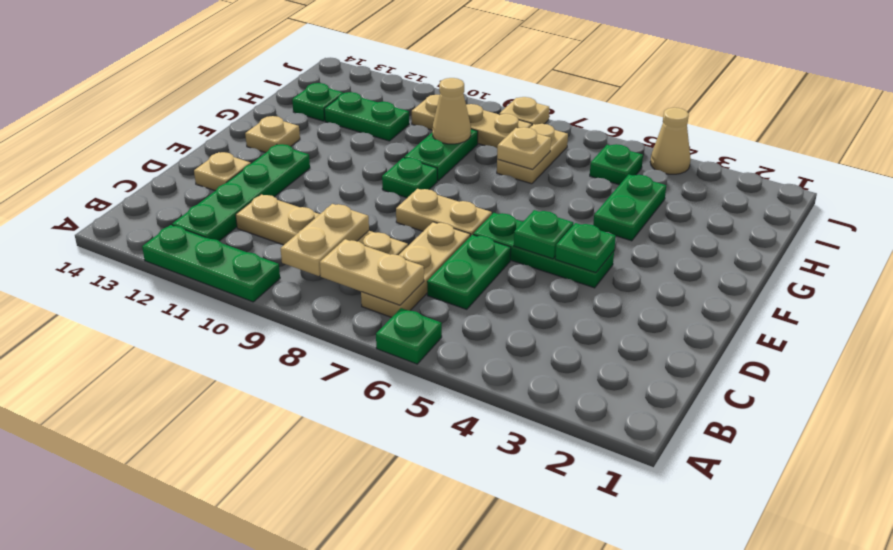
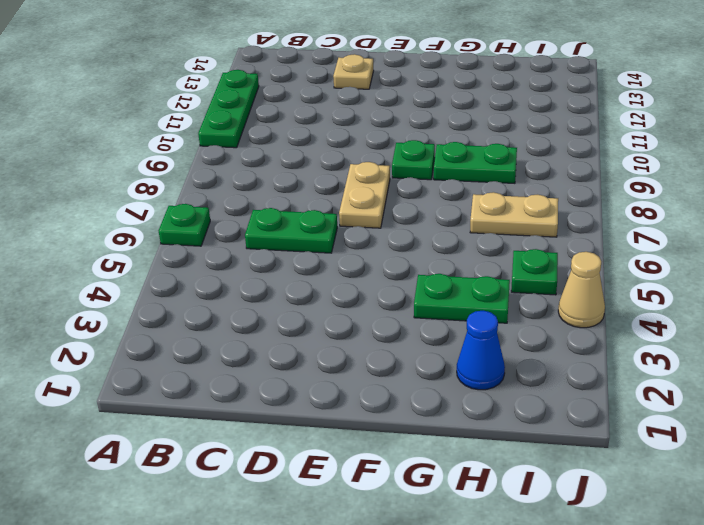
blue cone H2 level 1 -> none
none -> tan plate B7:D7 level 1
none -> green plate B12:E12 level 1
none -> tan plate C8:C11 level 1

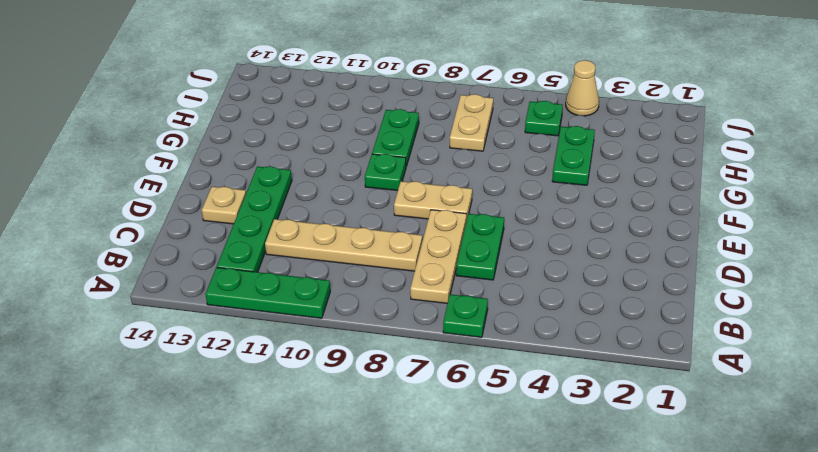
none -> green plate E4:E6 level 1
none -> tan plate F13 level 1
none -> green plate H11:H12 level 1

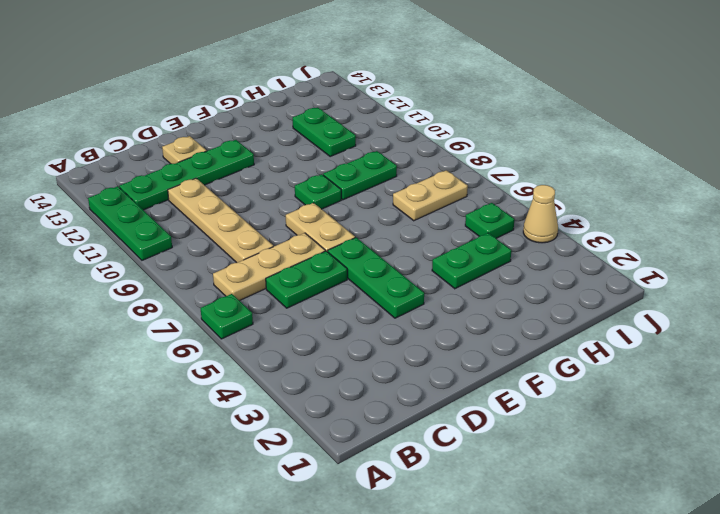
none -> tan plate F13 level 1
none -> green plate H13 level 1
none -> tan plate I8:I10 level 1

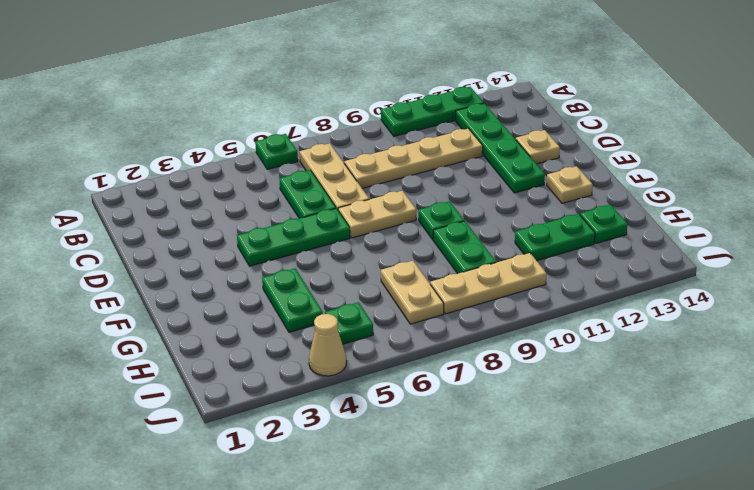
none -> tan plate J8 level 1
none -> tan plate B7:B8 level 2
none -> tan plate B9:C9 level 2

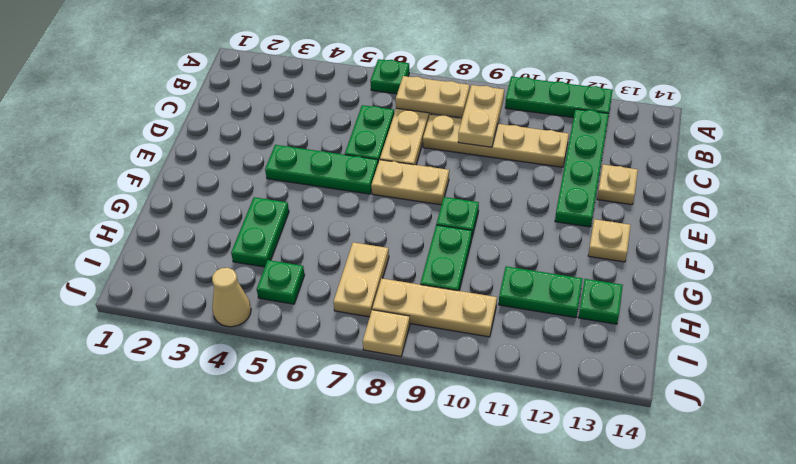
none -> green plate E4 level 2
none -> green plate E5 level 2
none -> tan plate H7 level 2

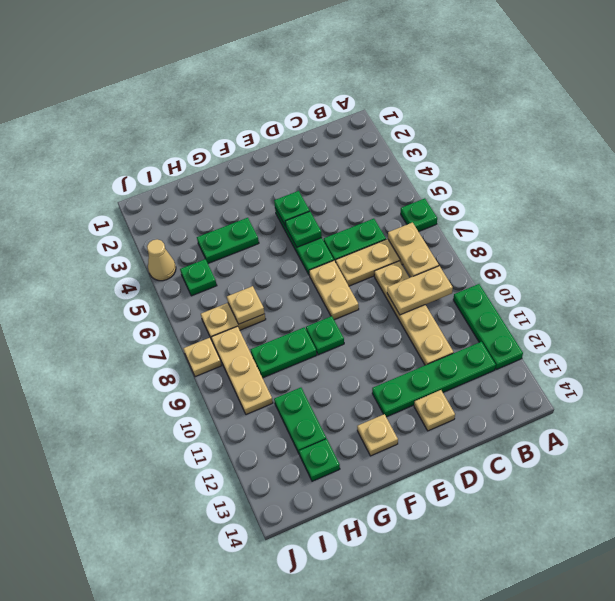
none -> tan cone H9 level 2

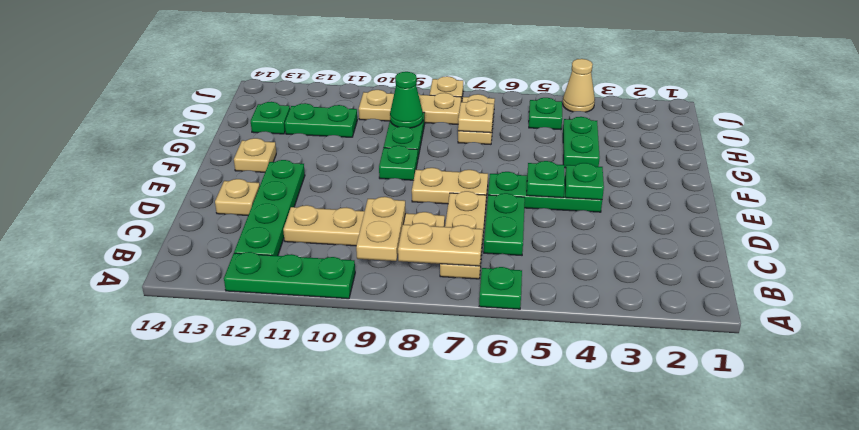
green cone H9 level 2 -> tan cone H9 level 2

